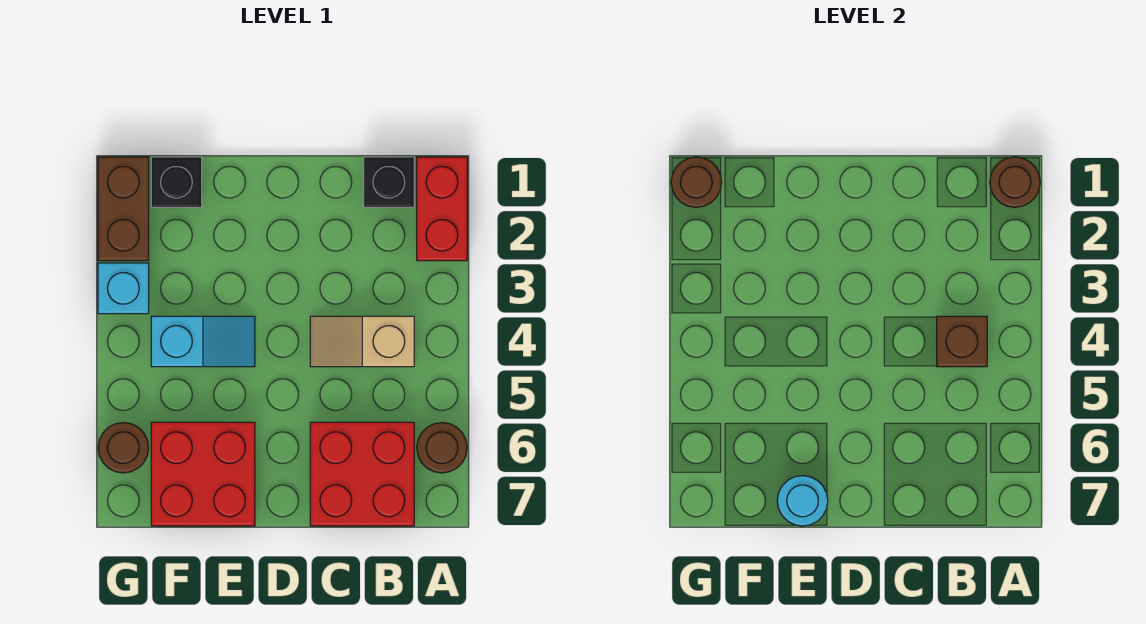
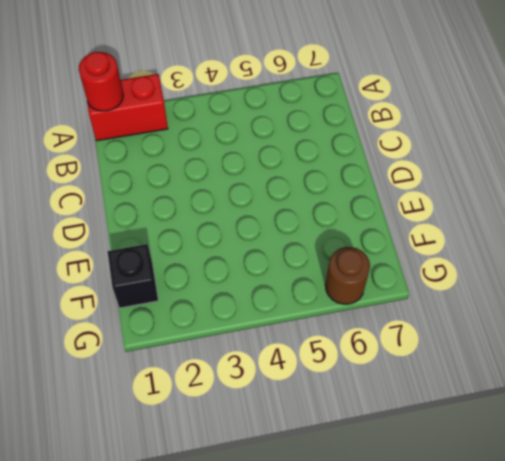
red round brick A1 level 2 -> brown round brick A1 level 2
none -> brown round brick A6 level 1
none -> black brick B1 level 1
none -> tan slope B4:C4 level 1 top B

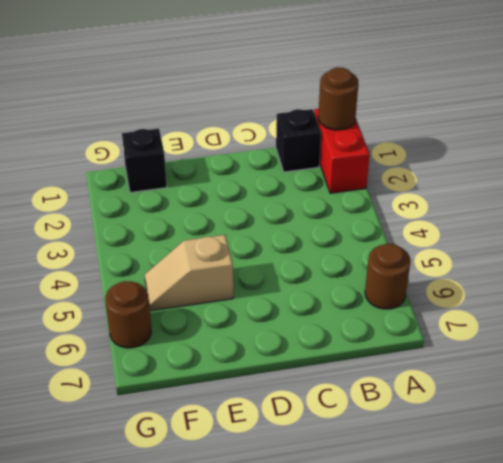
tan slope E5:F5 level 1 top E -> tan slope B4:C4 level 1 top B
none -> red brick B6:C7 level 1
none -> cyan slope E4:F4 level 1 top F
none -> red brick E6:F7 level 1

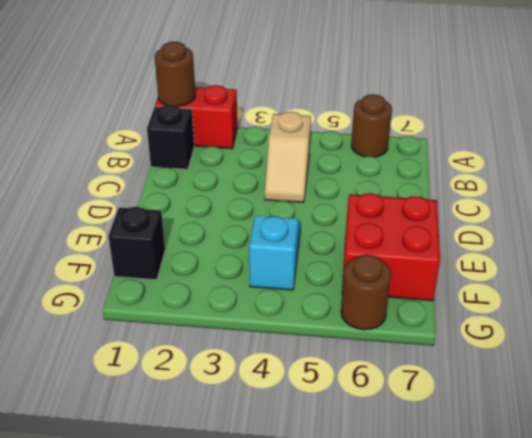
none -> red brick B6:C7 level 1
none -> brown brick G1:G2 level 1
none -> cyan brick G3 level 1

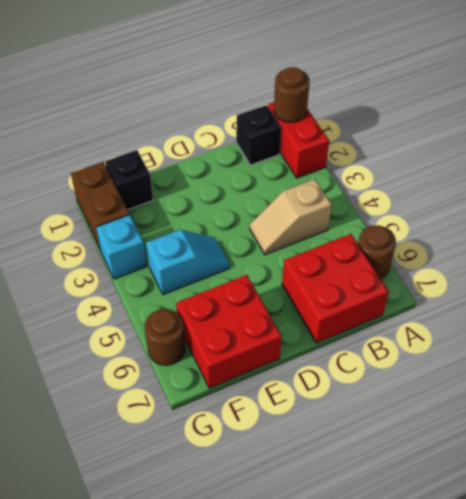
none -> brown brick B4 level 2
none -> cyan round brick E7 level 2
none -> brown round brick G1 level 2

